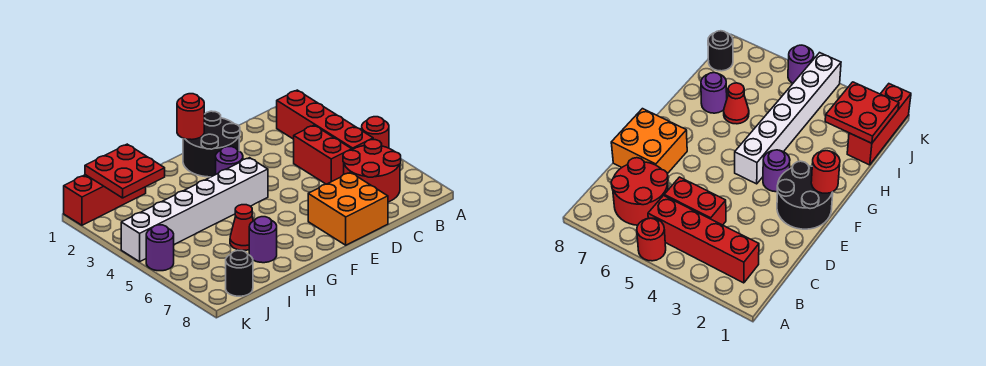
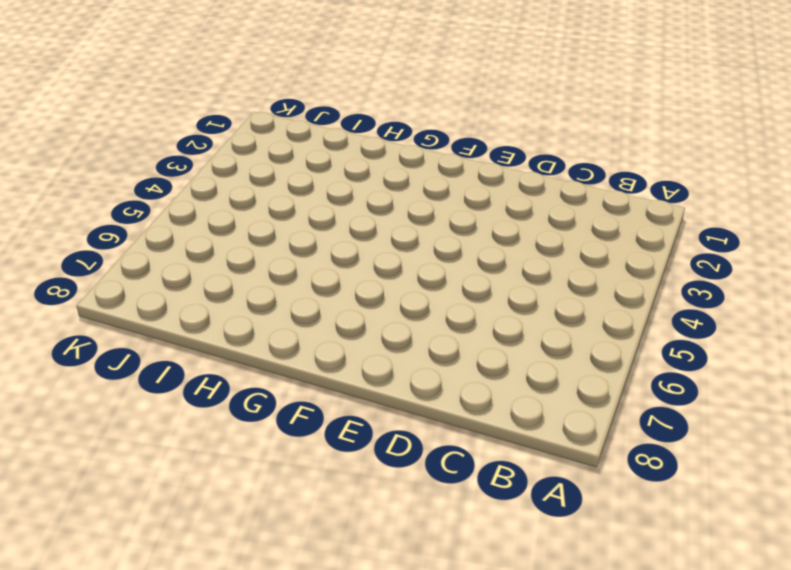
none -> red round brick A5 level 1
none -> red brick B2:B5 level 1
none -> red round brick B6:C7 level 1

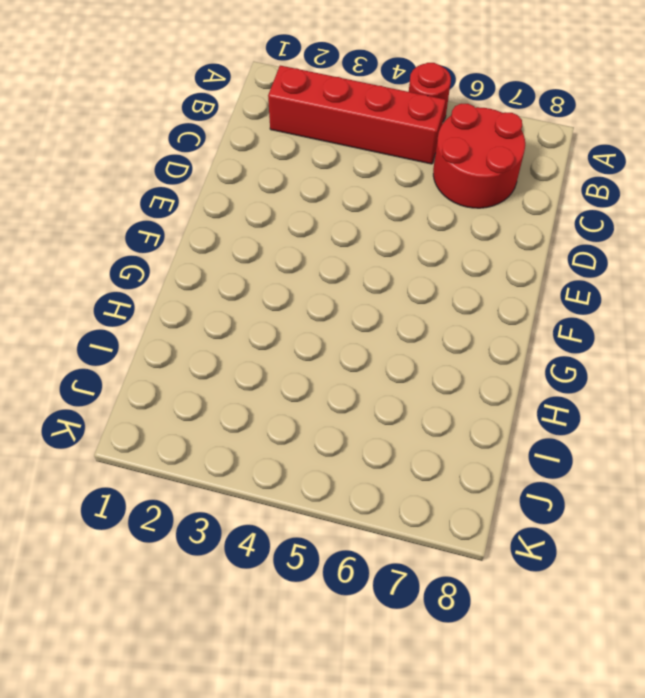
none -> red brick C4:C5 level 1
none -> orange brick D7:E8 level 1
none -> black round brick E1:F2 level 1

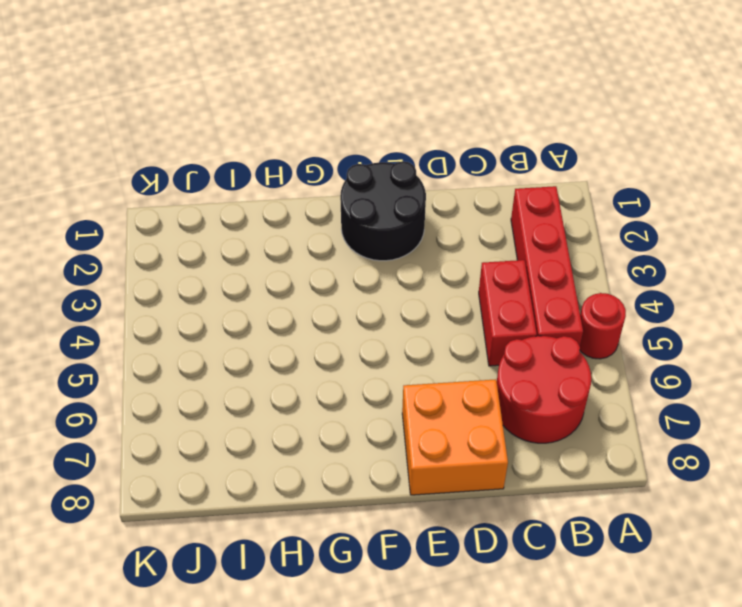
none -> purple round brick F3 level 1
none -> white brick F4:K4 level 1
none -> red cone H6 level 1

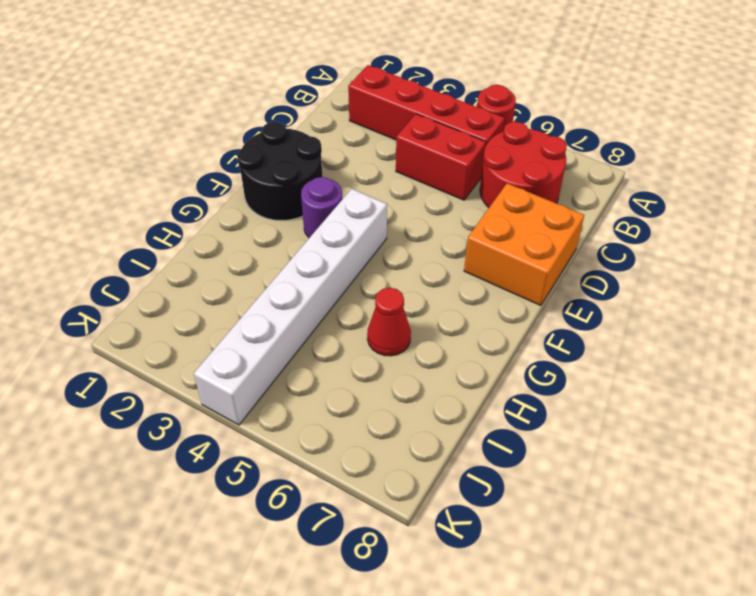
none -> purple round brick H7 level 1
none -> red brick I1:K1 level 1
none -> black round brick J8 level 1

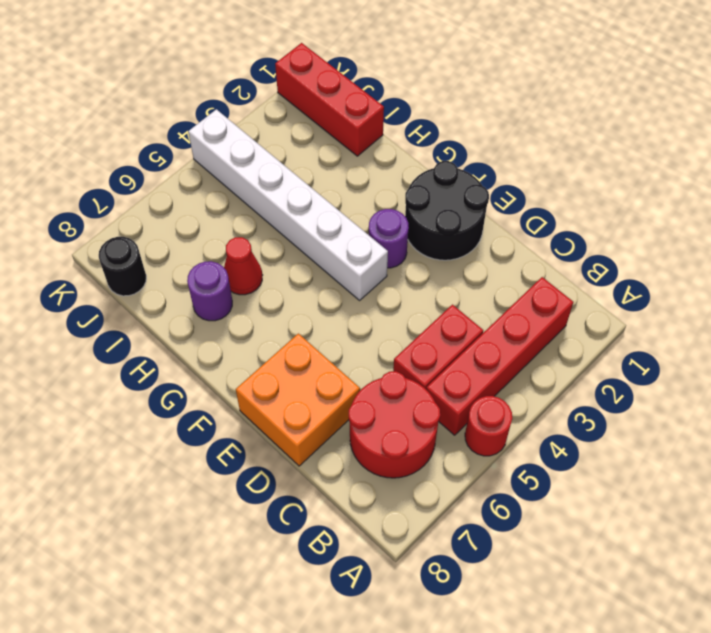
none -> purple round brick K5 level 1
none -> red round brick F1 level 2
none -> red plate I1:J2 level 2

